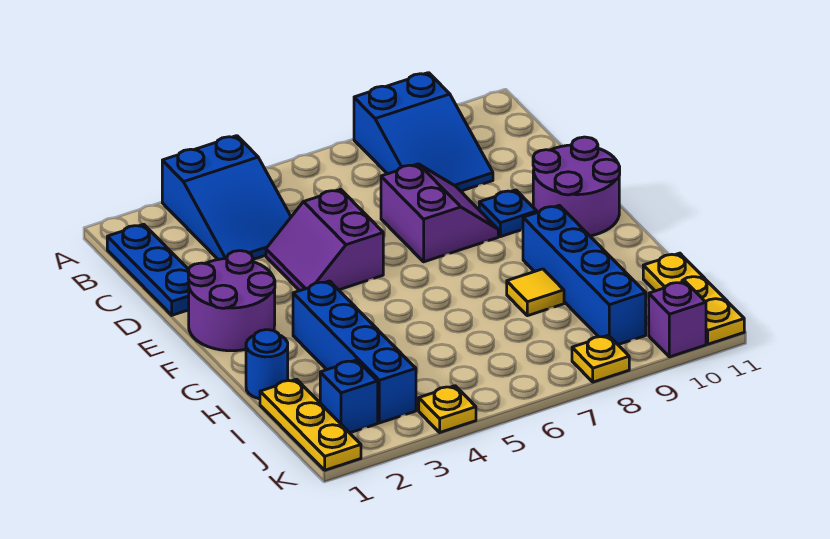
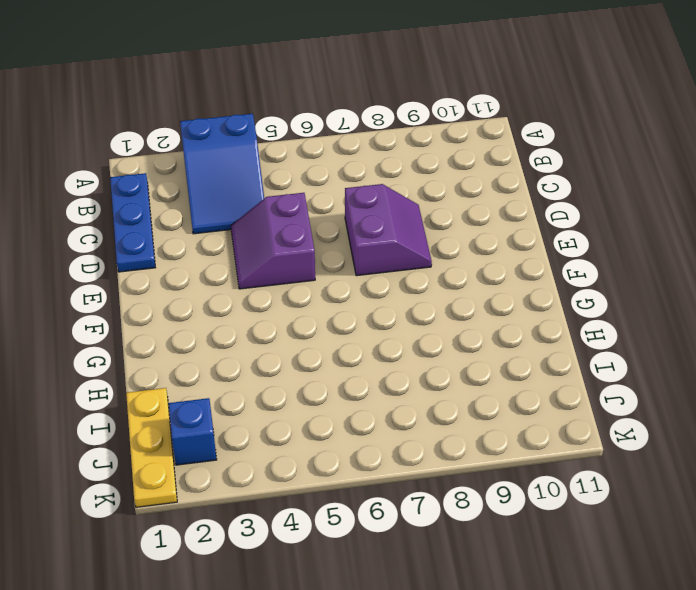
none -> blue slope A8:C9 level 1 top A
none -> purple round brick E1:F2 level 1
none -> blue plate E9 level 1

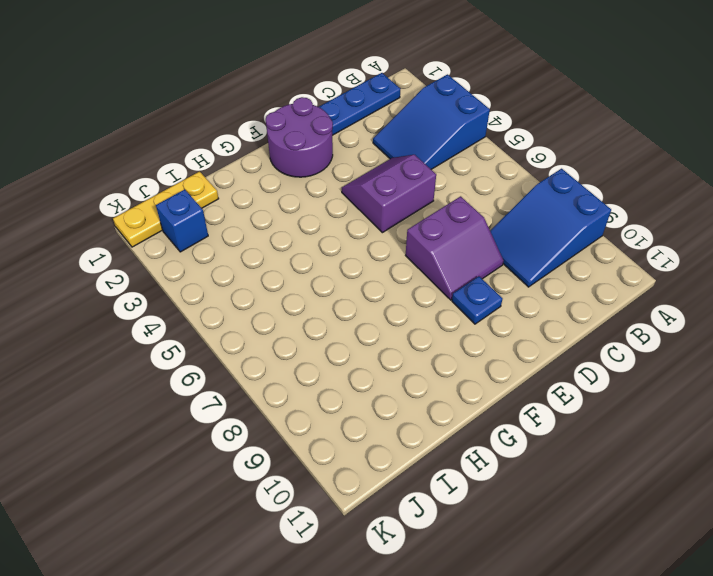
none -> purple round brick E10:F11 level 1
none -> blue brick G3:J3 level 1
none -> blue brick G9:J9 level 1

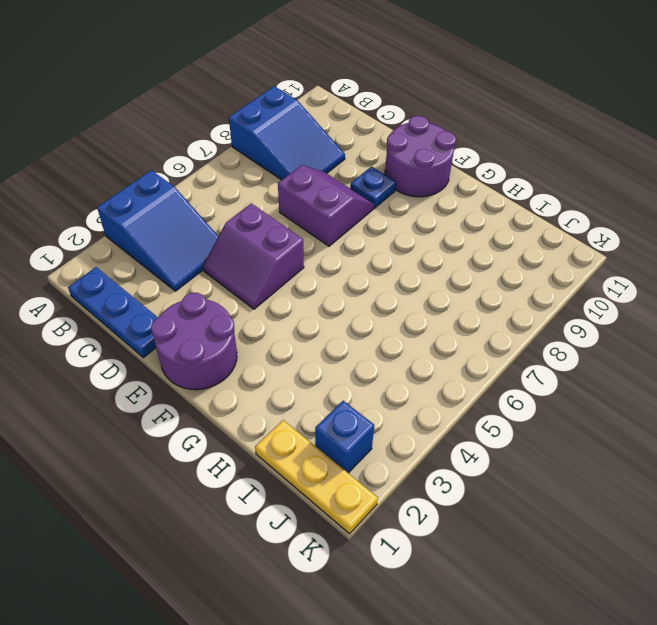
none -> blue brick G3:J3 level 1
none -> blue brick G9:J9 level 1
none -> blue round brick H1 level 1

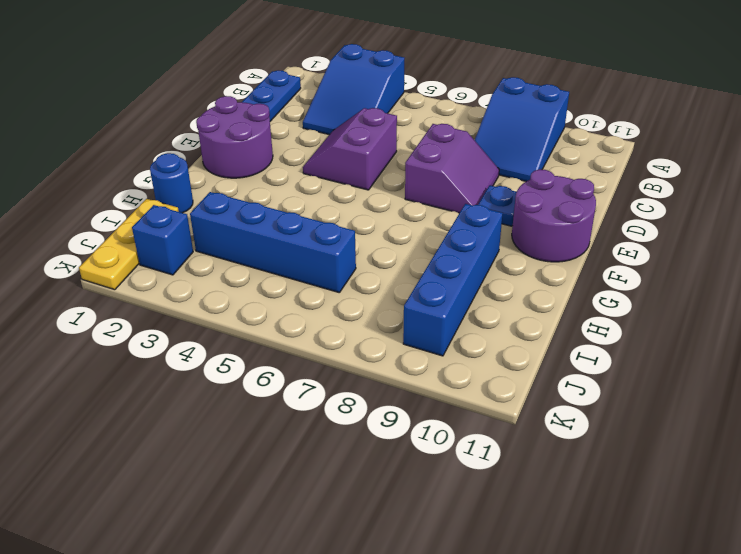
blue brick I3:I6 level 1 -> blue brick G3:J3 level 1
none -> yellow tile H8 level 1
none -> yellow plate I11:K11 level 1
none -> yellow plate K4 level 1

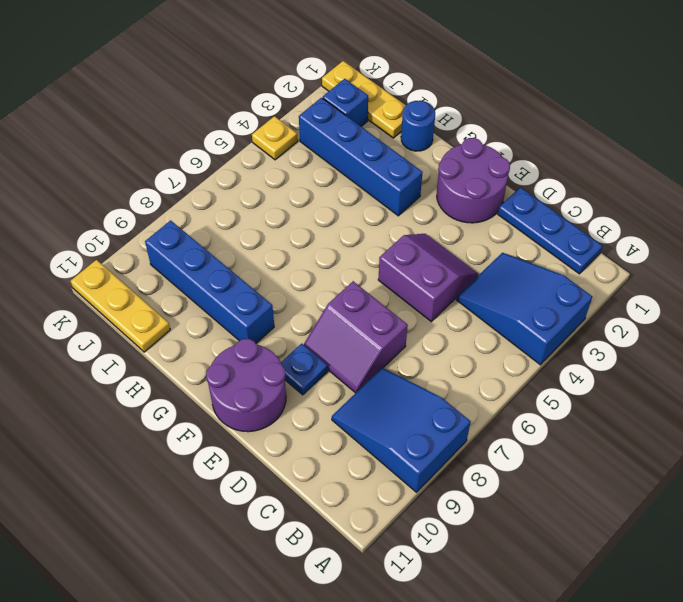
none -> yellow tile H8 level 1
none -> yellow plate K8 level 1
none -> purple brick K10 level 1

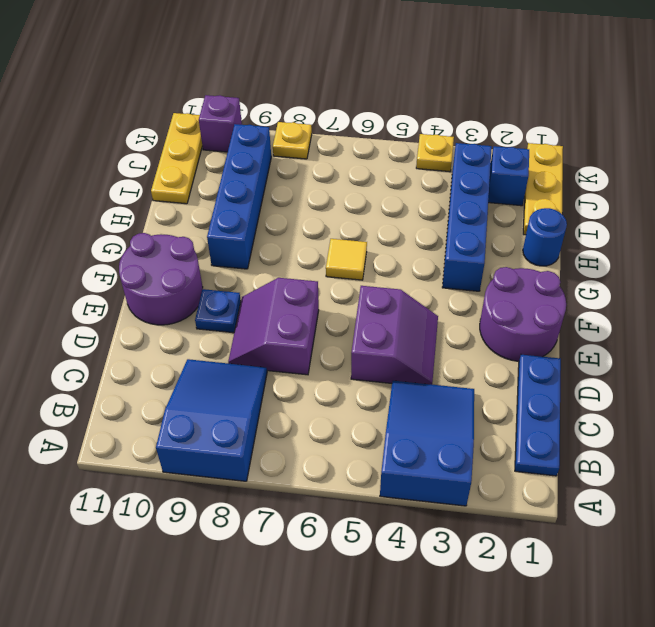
yellow tile G6 level 1 -> yellow tile H8 level 1

